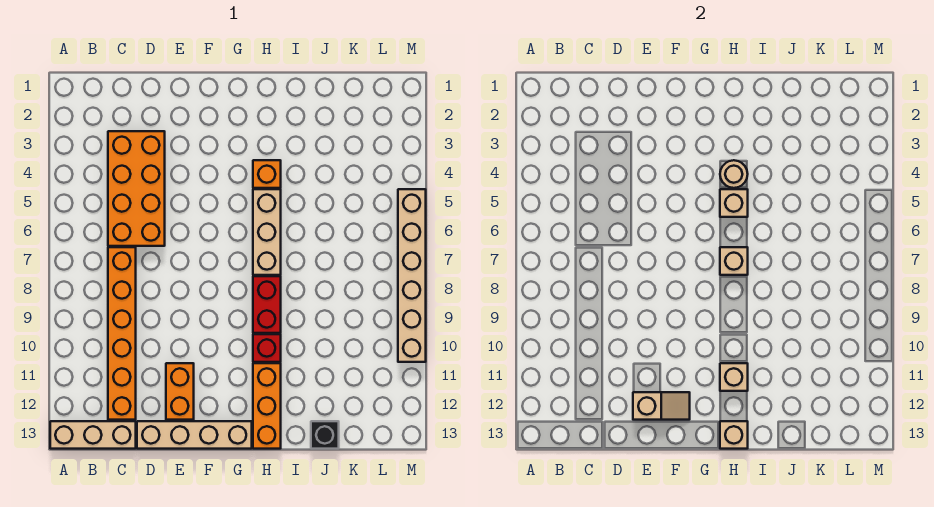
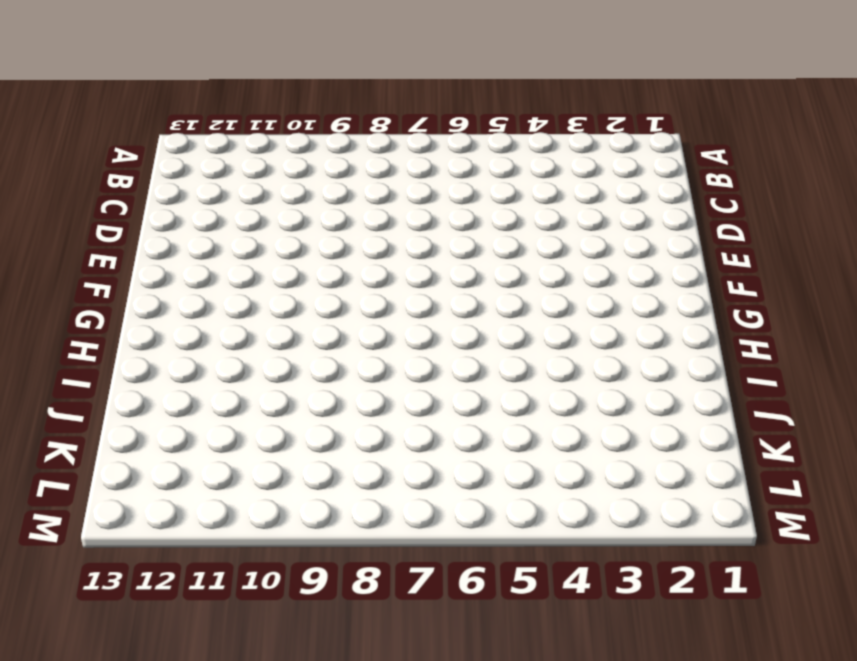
none -> tan brick A13:C13 level 1
none -> orange brick C3:D6 level 1
none -> orange brick C7:C12 level 1

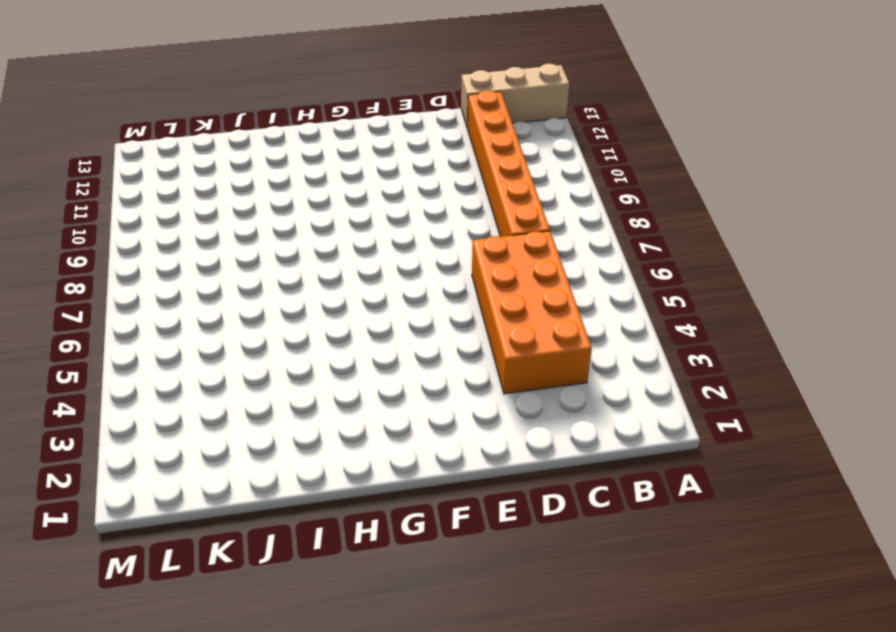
none -> tan brick D13:G13 level 1
none -> orange brick E11:E12 level 1
none -> orange brick H4 level 1

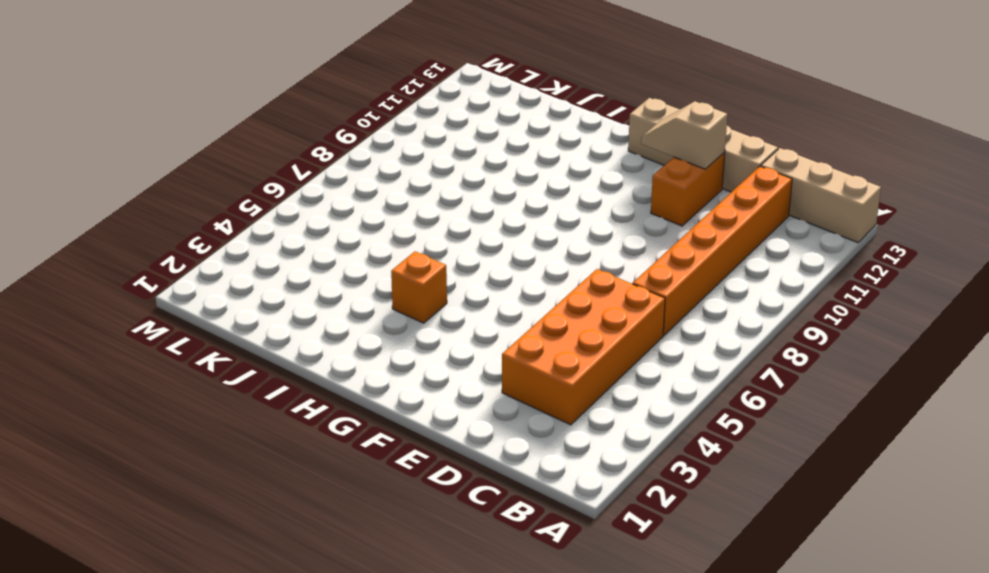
none -> tan brick H5:H7 level 1
none -> red brick H8:H9 level 1
none -> red brick H10 level 1

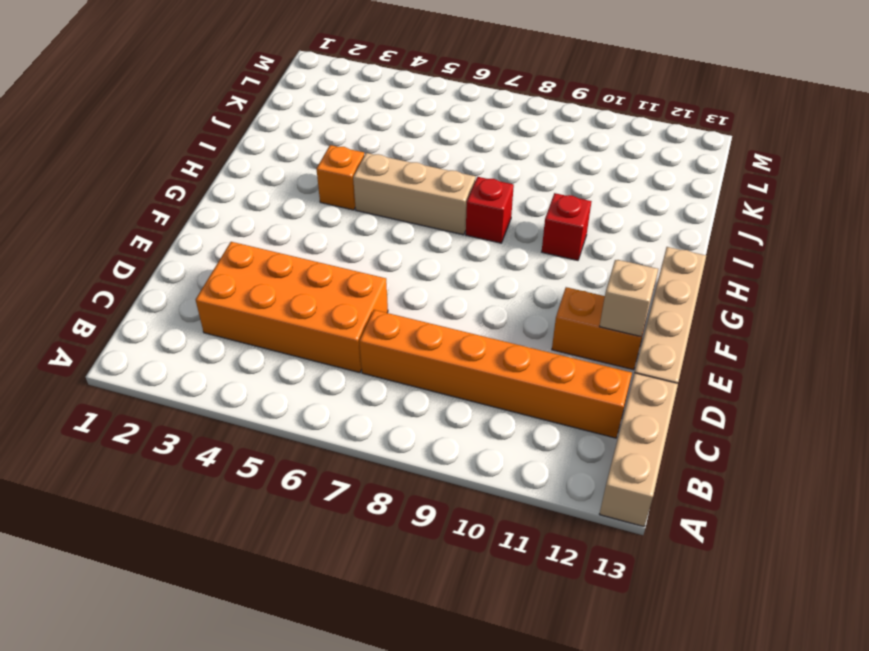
red brick H8 level 1 -> red brick H8:H9 level 1
none -> orange brick H11:H13 level 1
none -> black brick J13 level 1
none -> tan brick M5:M10 level 1

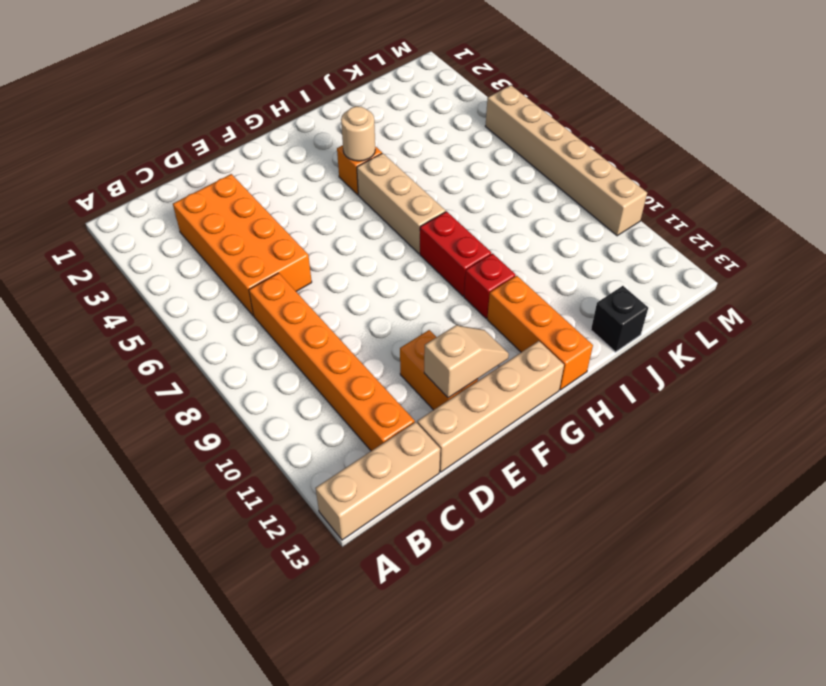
none -> tan brick H5 level 2
none -> tan brick H7 level 2
none -> tan brick H11 level 2

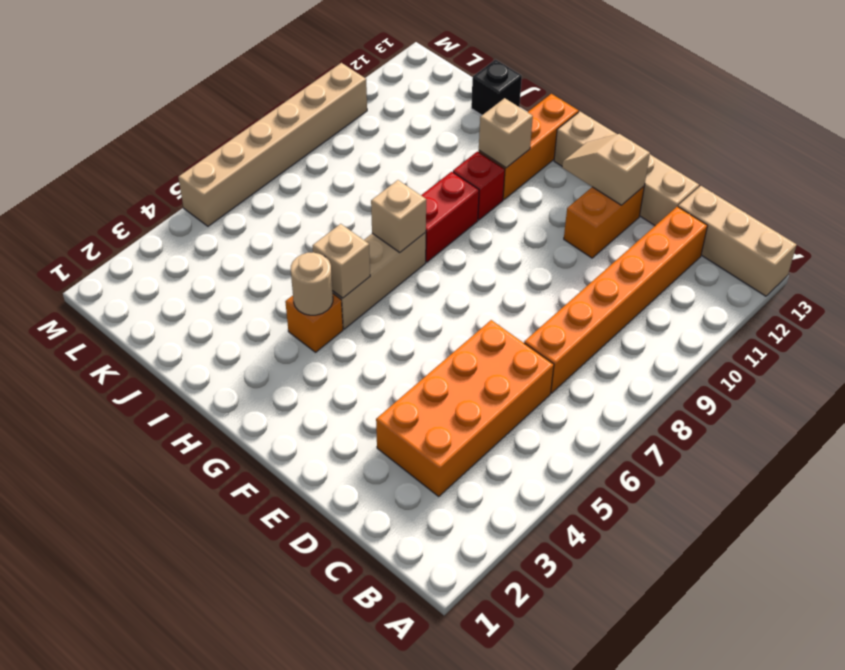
none -> tan brick H13 level 2

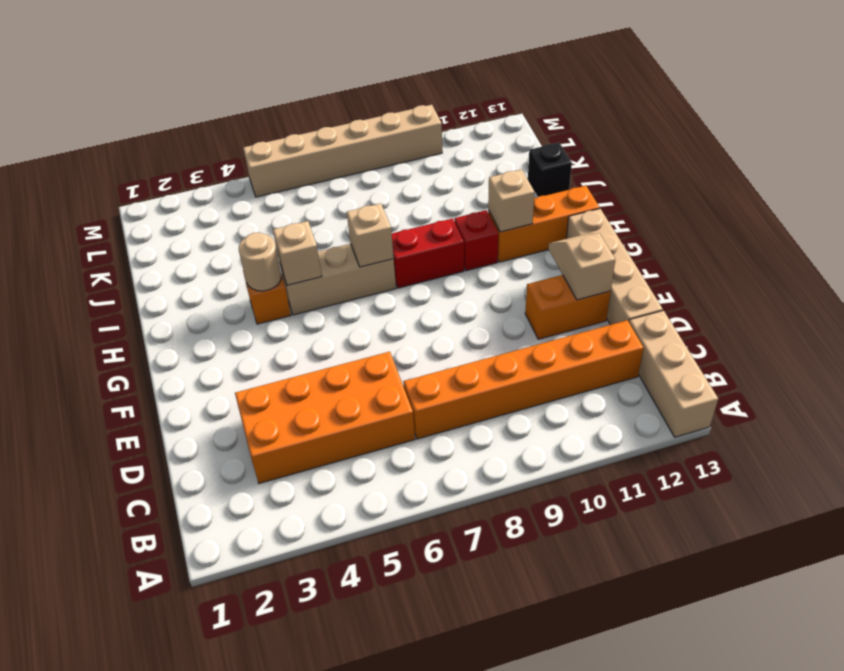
none -> tan brick H13 level 2

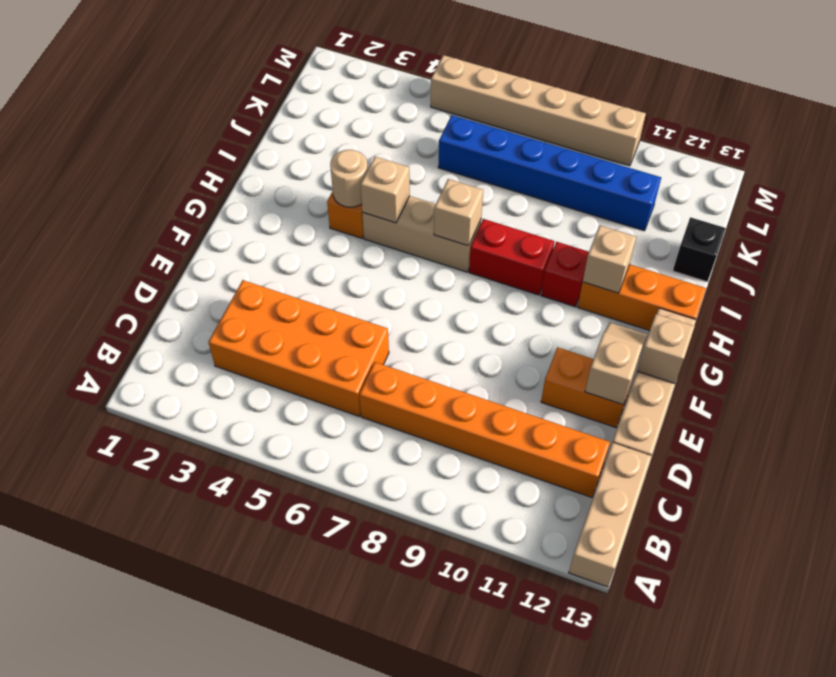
tan brick F13 level 2 -> tan brick H13 level 2
blue brick K6:K11 level 1 -> none

